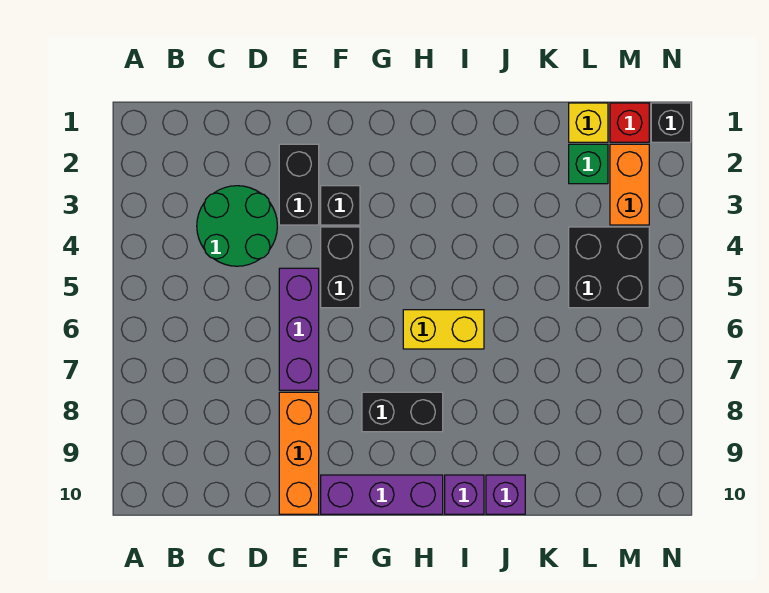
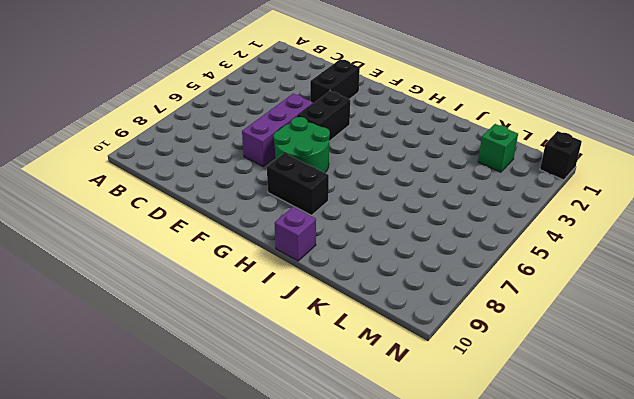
green round brick F6:G7 level 1 -> green round brick C3:D4 level 1
none -> orange brick E8:E10 level 1
none -> black brick F3 level 1
none -> purple brick F10:H10 level 1

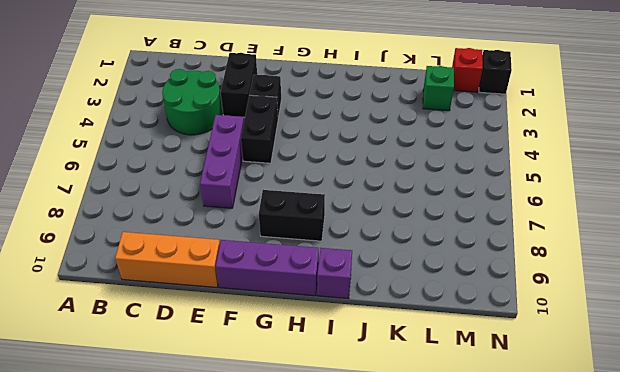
orange brick C10:E10 level 1 -> orange brick E8:E10 level 1
none -> yellow brick H6:I6 level 1
none -> purple brick J10 level 1
none -> yellow brick L1 level 1

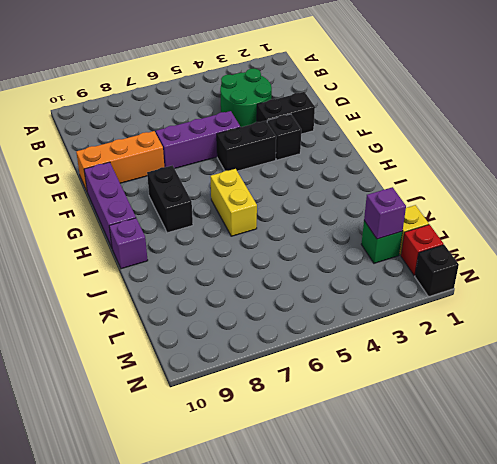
purple brick L2 level 2 -> purple brick J10 level 1
none -> black brick L4:M5 level 1
none -> orange brick M2:M3 level 1

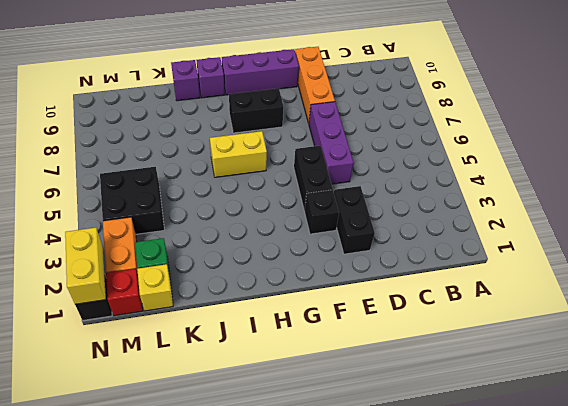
yellow brick N1:N2 level 2 -> none
none -> green round brick C3:D4 level 1

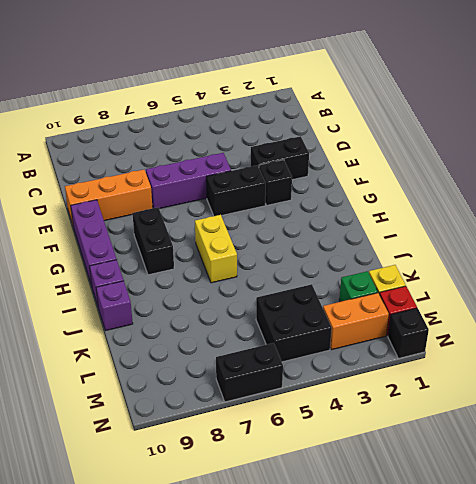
black brick N6:N7 level 1 -> none
none -> green round brick C3:D4 level 1

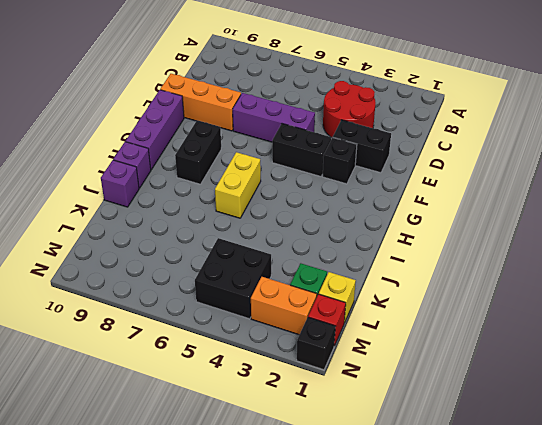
red round brick C3:D4 level 1 -> green round brick C3:D4 level 1

